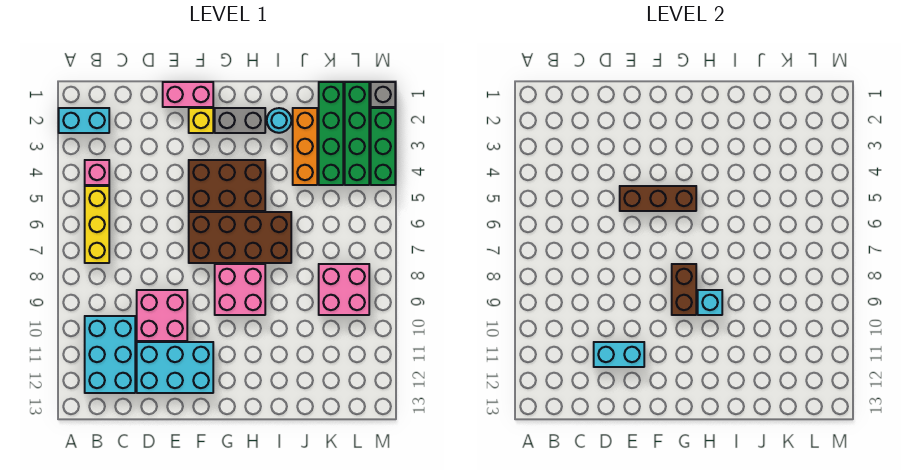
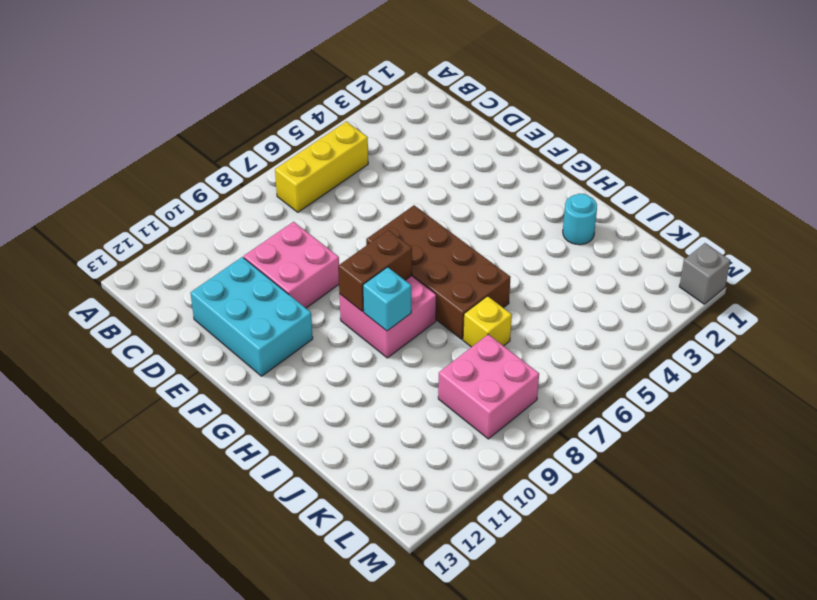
yellow brick J7 level 1 -> yellow brick F2 level 1
none -> cyan brick A2:B2 level 1
none -> pink brick B4 level 1
none -> cyan brick B10:C12 level 1

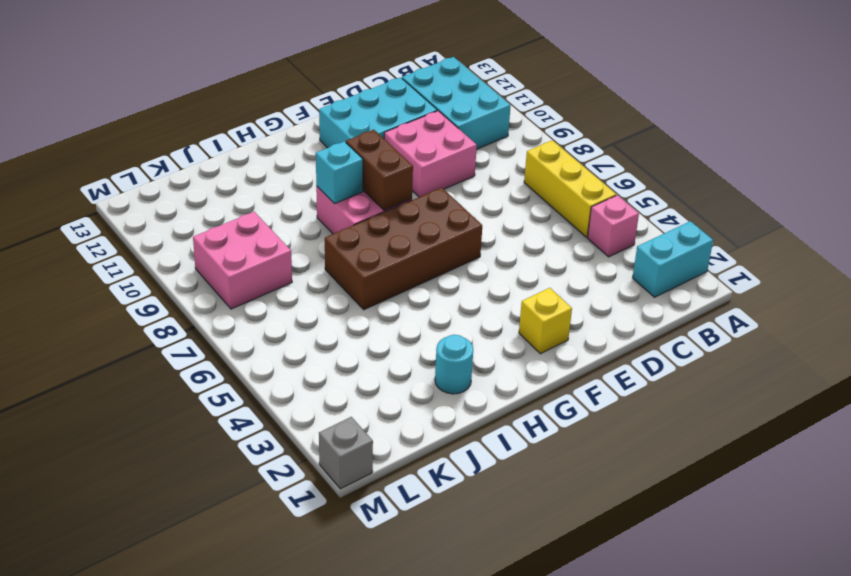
none -> pink brick E1:F1 level 1
none -> brown brick F4:H5 level 1
none -> grey brick G2:H2 level 1

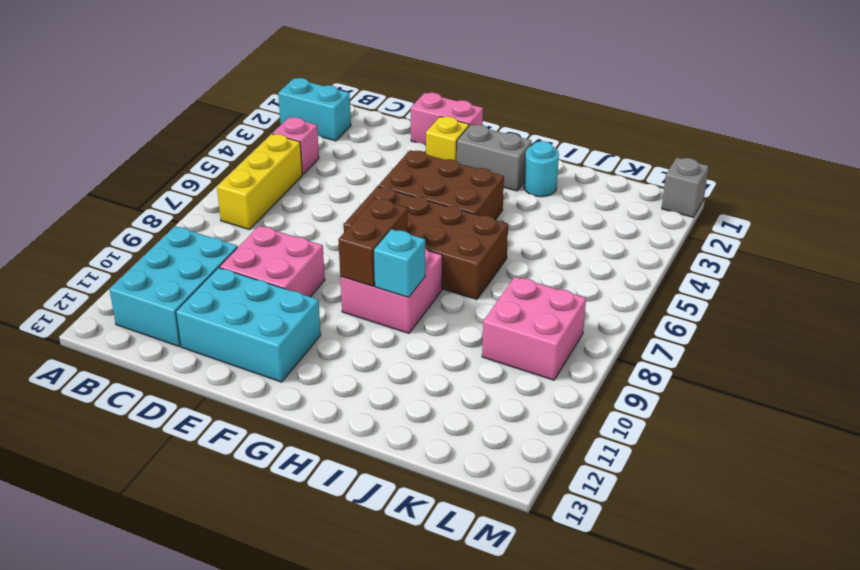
none -> orange brick J2:J4 level 1
none -> green brick K1:K4 level 1
none -> green brick L1:L4 level 1

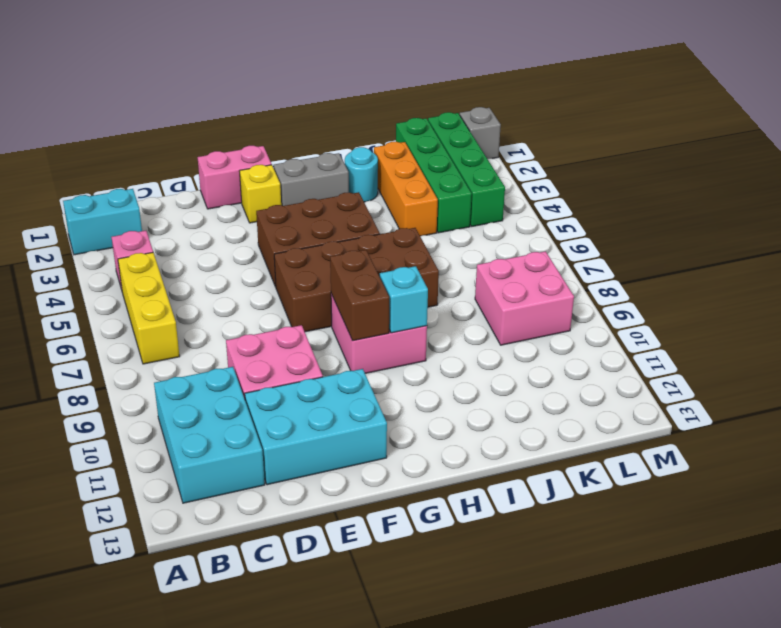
none -> green brick M2:M4 level 1
none -> cyan brick D11:E11 level 2
none -> brown brick E5:G5 level 2

